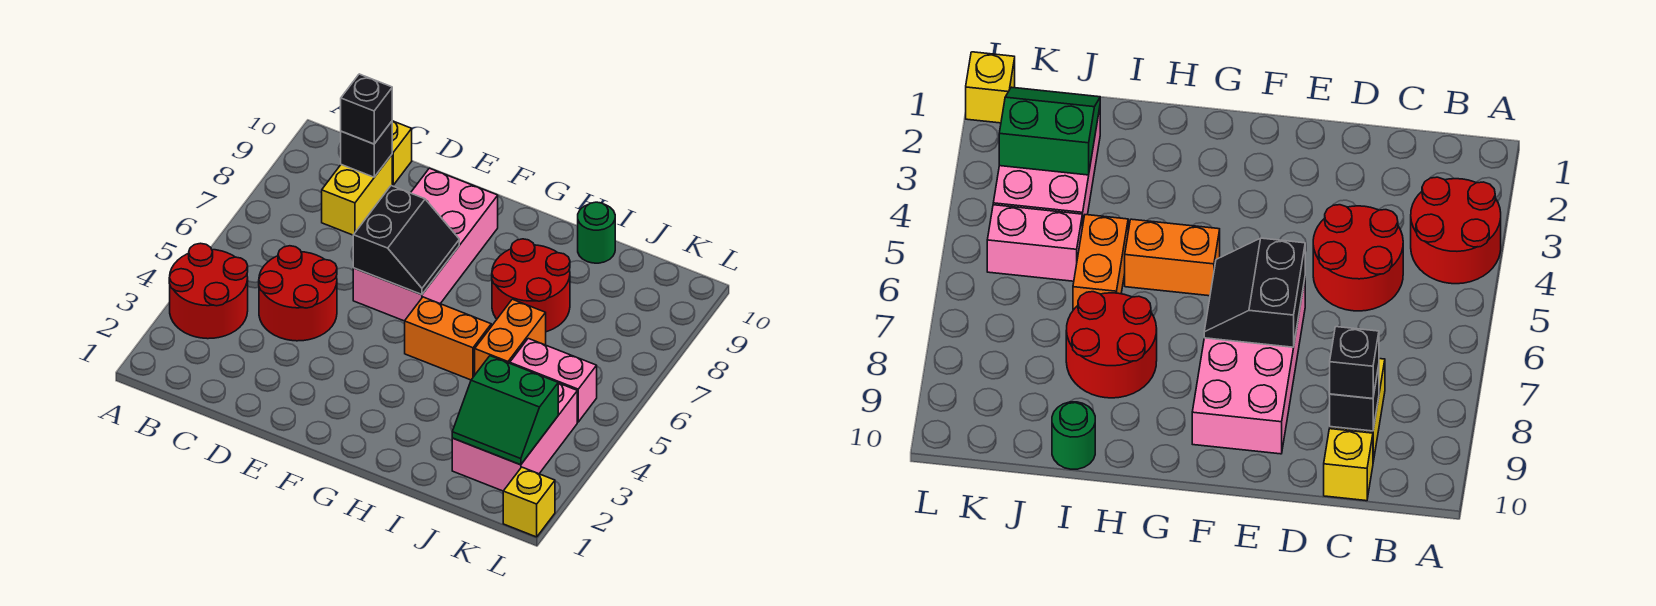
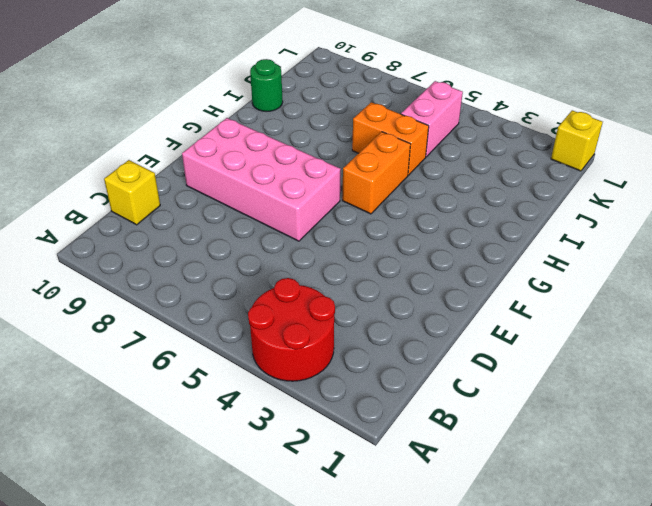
none -> red round brick C4:D5 level 1
none -> yellow brick C8:C9 level 1
none -> red round brick H7:I8 level 1

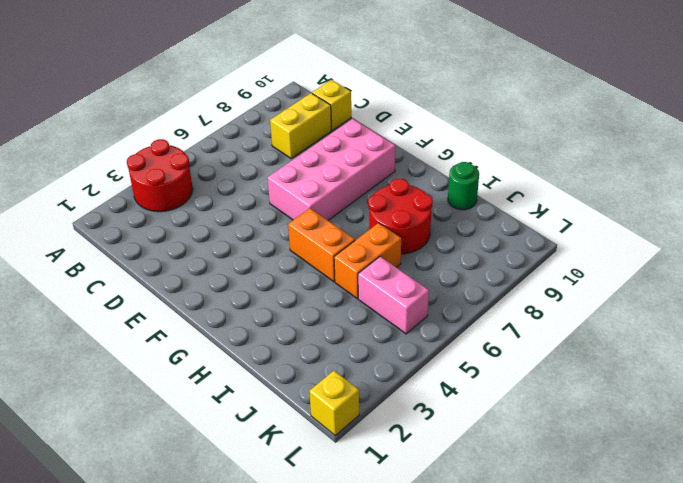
none -> red round brick C4:D5 level 1
none -> pink brick J2:K4 level 1
none -> black brick C9 level 2

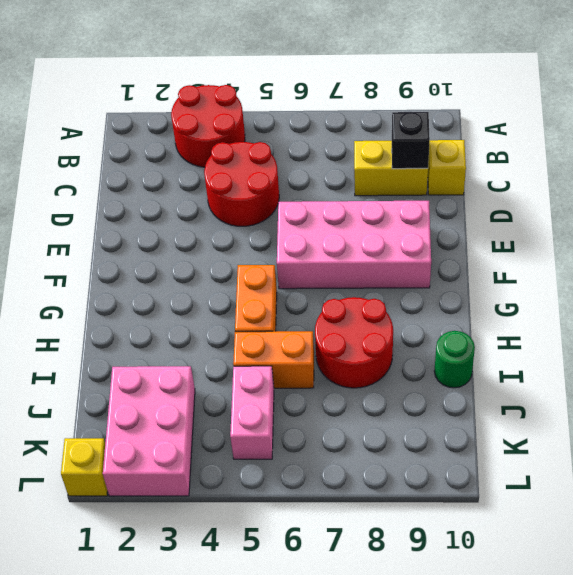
pink brick J2:L3 level 1 -> pink brick J2:K4 level 1
none -> black slope E6:F7 level 2 top E
none -> green slope J2:K3 level 2 top 3
none -> black brick C9 level 3

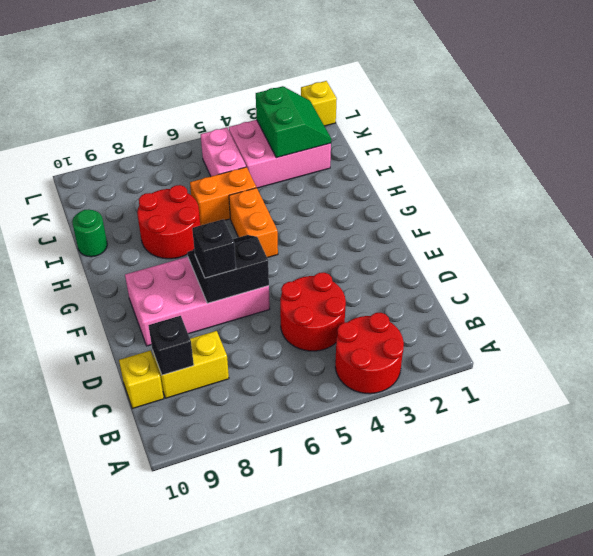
black brick E7 level 3 -> black brick C9 level 3

